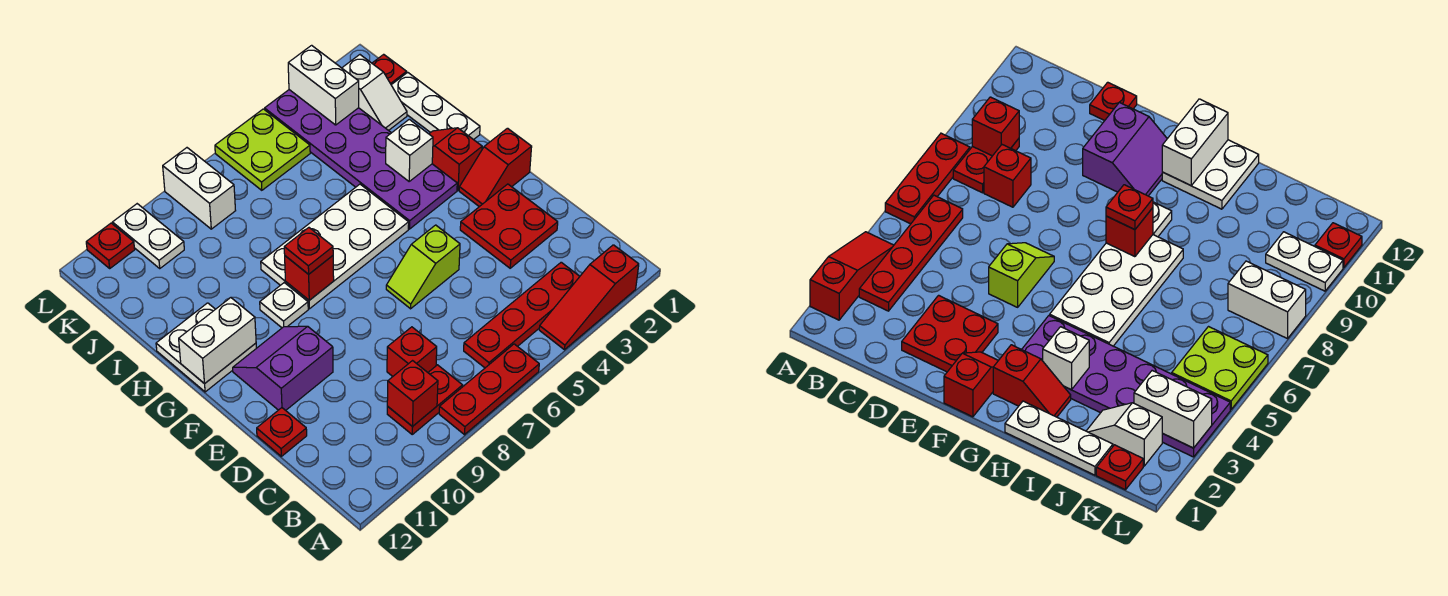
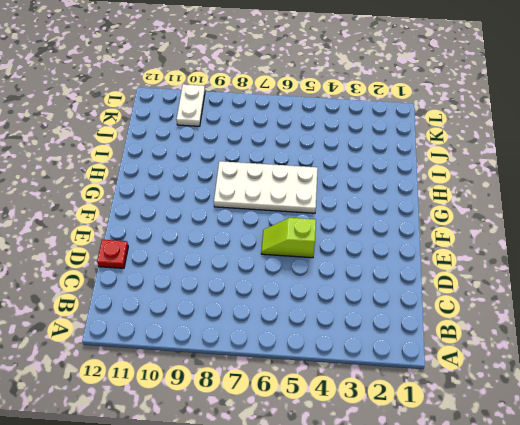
none -> red slope A2:A4 level 1 top 2
none -> red plate A6:A8 level 1
none -> red plate B3:B6 level 1

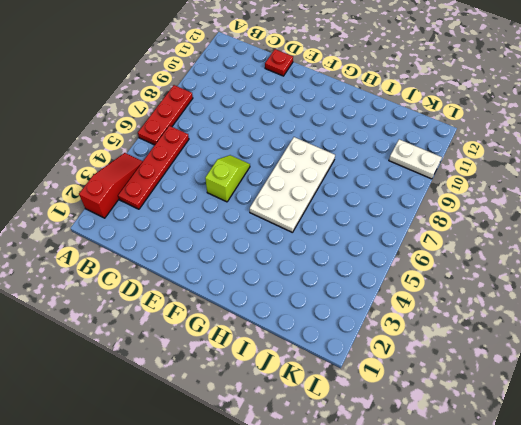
none -> red plate B8:B9 level 1
none -> red brick C8 level 1
none -> red plate D2:E3 level 1

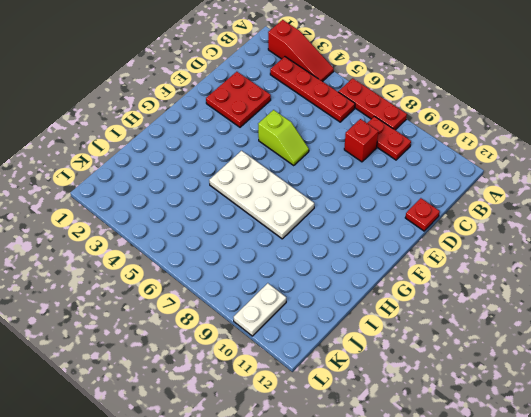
none -> purple slope E10:F11 level 1 top E
none -> red slope F1:F2 level 1 top 1
none -> red slope G2:H2 level 1 top G

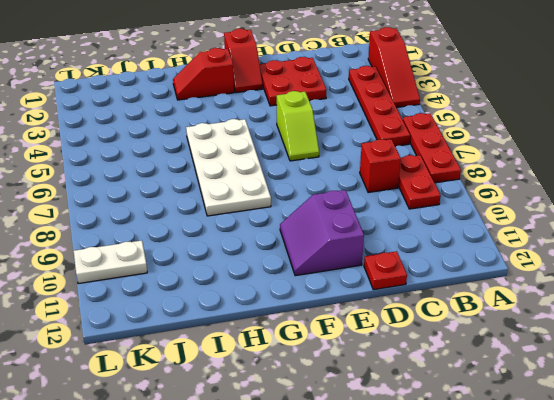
none -> purple plate G3:L4 level 1
none -> white plate G9 level 1
none -> white plate G11:H12 level 1

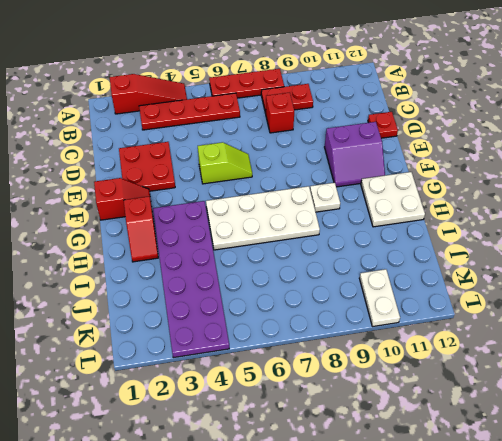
none -> white plate H1:J1 level 1
none -> white slope J2:K2 level 1 top K
none -> red plate K1 level 1

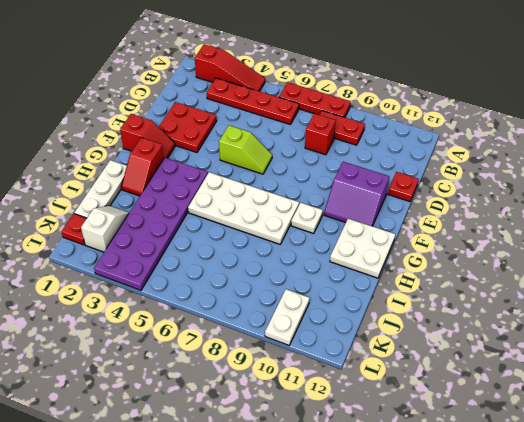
none -> lime plate K5:L6 level 1
none -> white brick K8:L8 level 1
none -> red plate L11 level 1

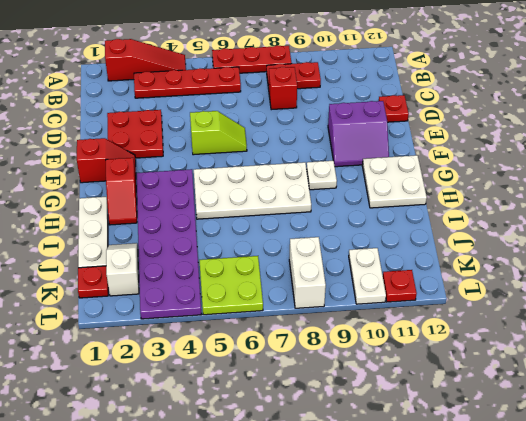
none -> red brick B9 level 2
none -> red brick G8 level 2
none -> white brick G11:G12 level 2

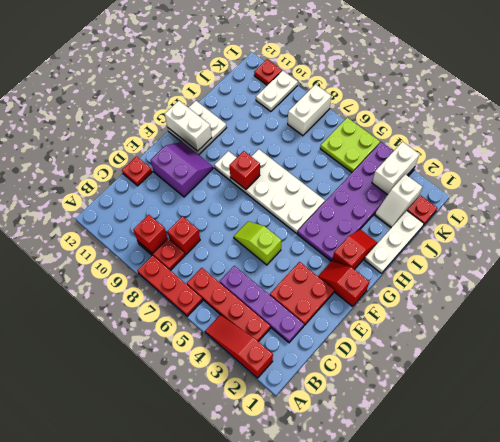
purple plate C2:C5 level 1 -> none
none -> white brick H3 level 2
none -> red plate G8 level 3

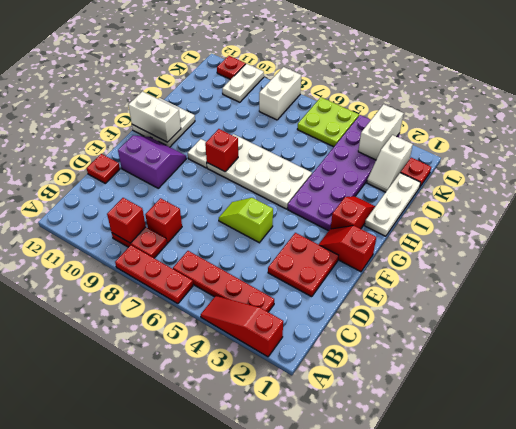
none -> white brick H3 level 2
none -> red plate G8 level 3

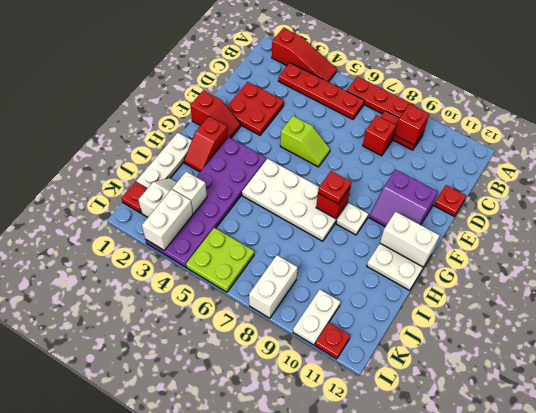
white brick J3 level 2 -> white brick H3 level 2

